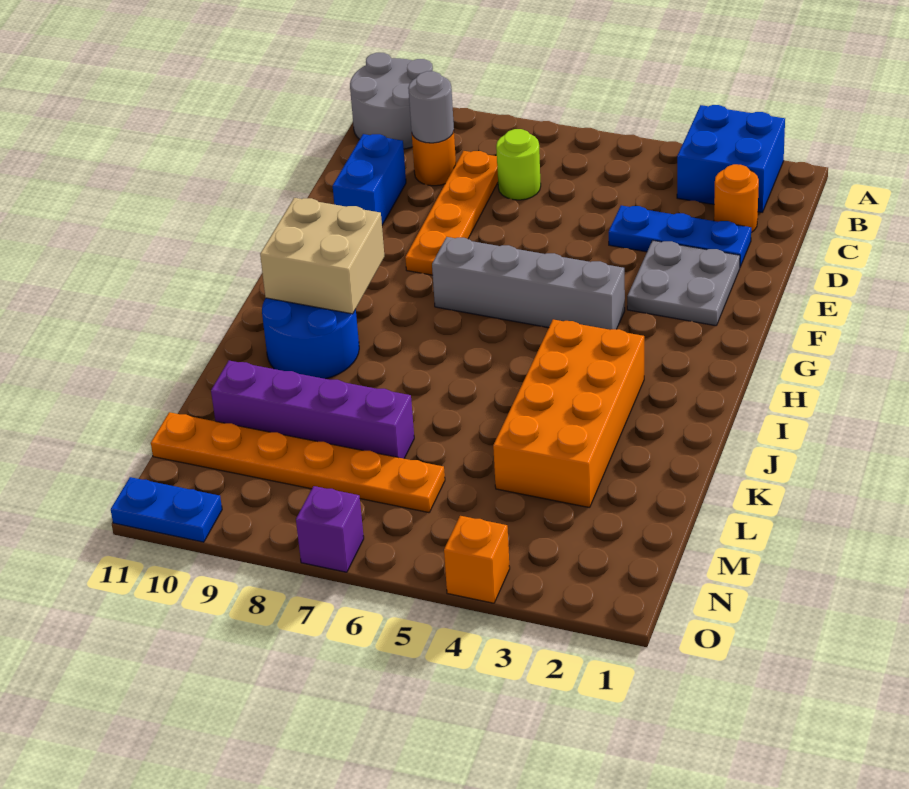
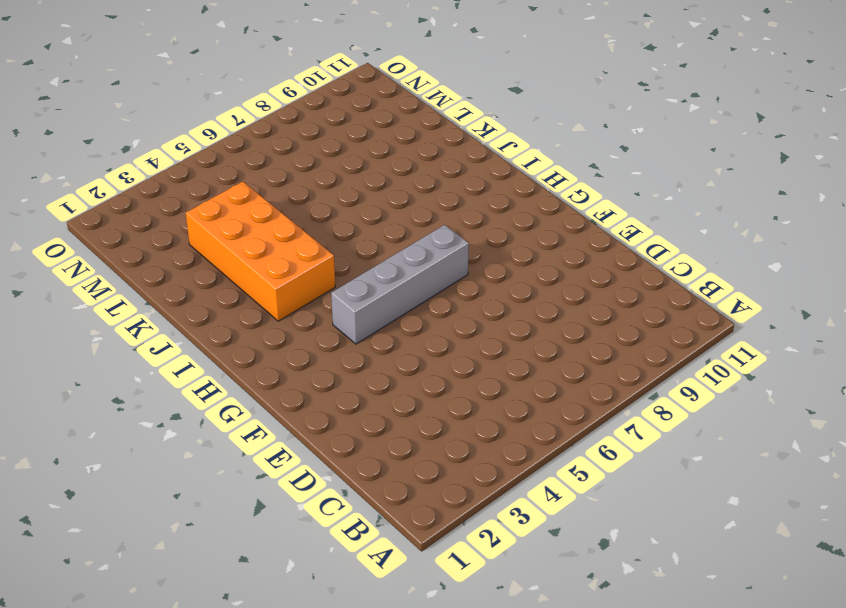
none -> blue brick A2:B3 level 1
none -> grey round brick A10:B11 level 1
none -> orange round brick C2 level 1

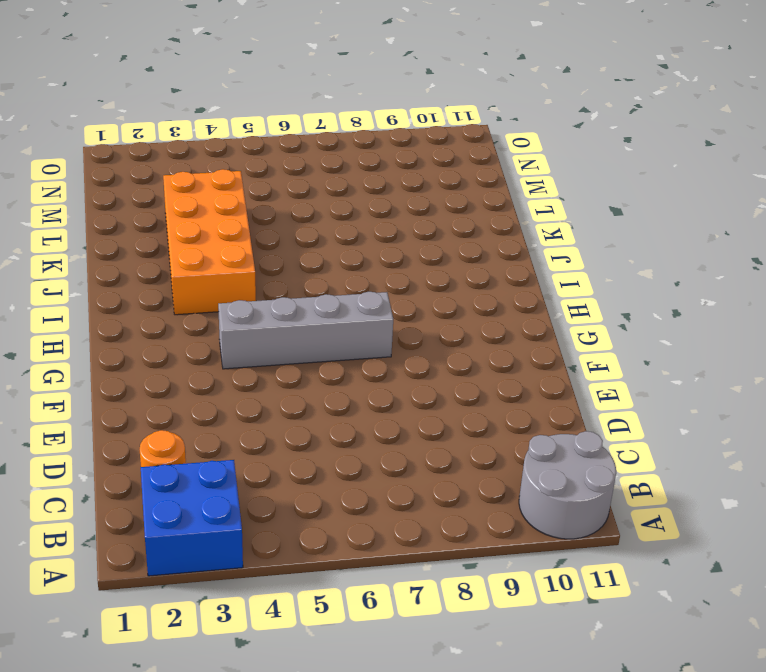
none -> lime round brick C7 level 1
none -> orange plate C8:F8 level 1
none -> orange round brick C9 level 1

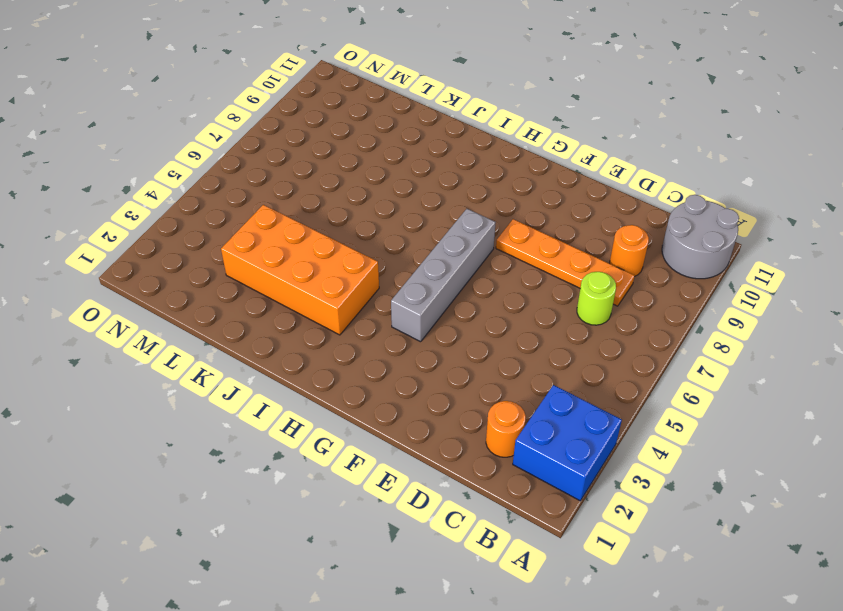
none -> blue plate D2:D4 level 1
none -> blue brick D10:E10 level 1
none -> grey plate E2:F3 level 1

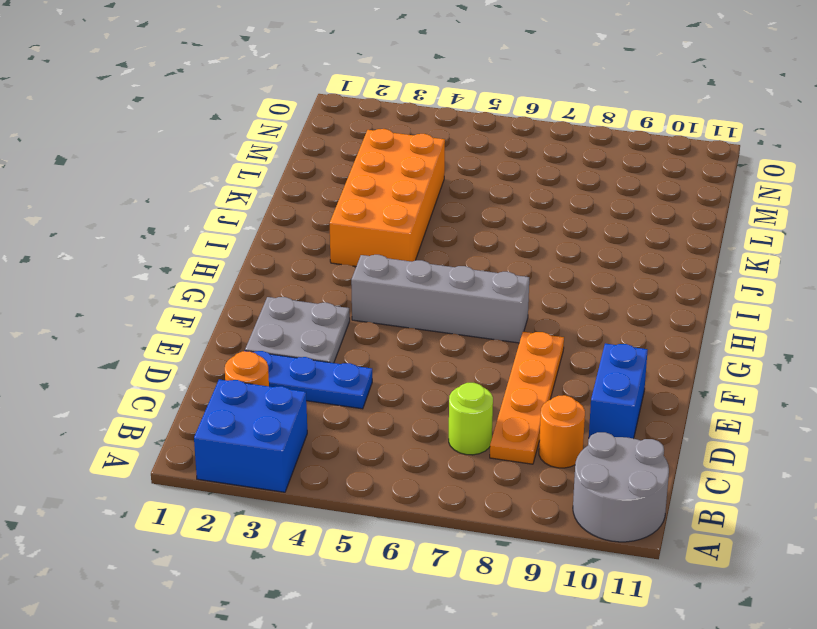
none -> blue round brick I9:J10 level 1
none -> purple brick L7:L10 level 1
none -> orange plate M6:M11 level 1

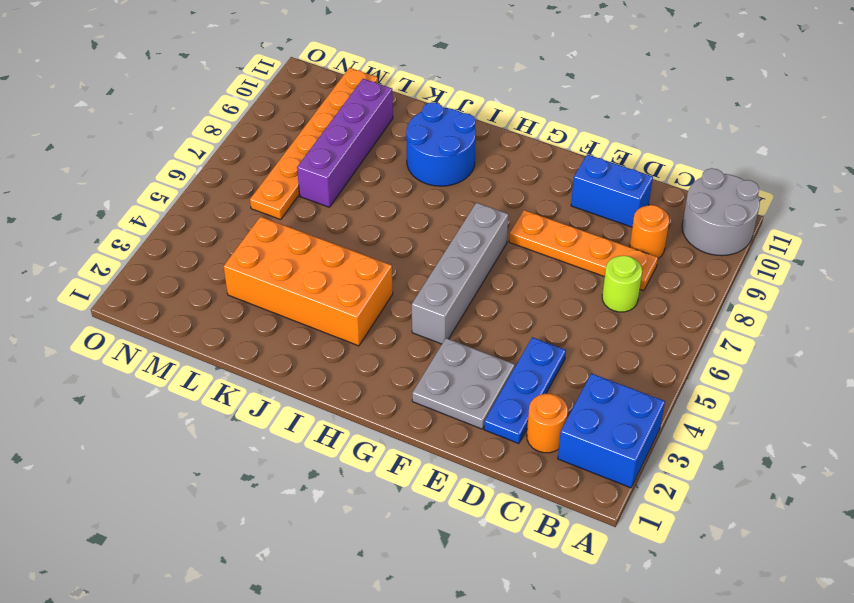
none -> orange brick O4 level 1
none -> purple brick O7 level 1
none -> blue plate O10:O11 level 1

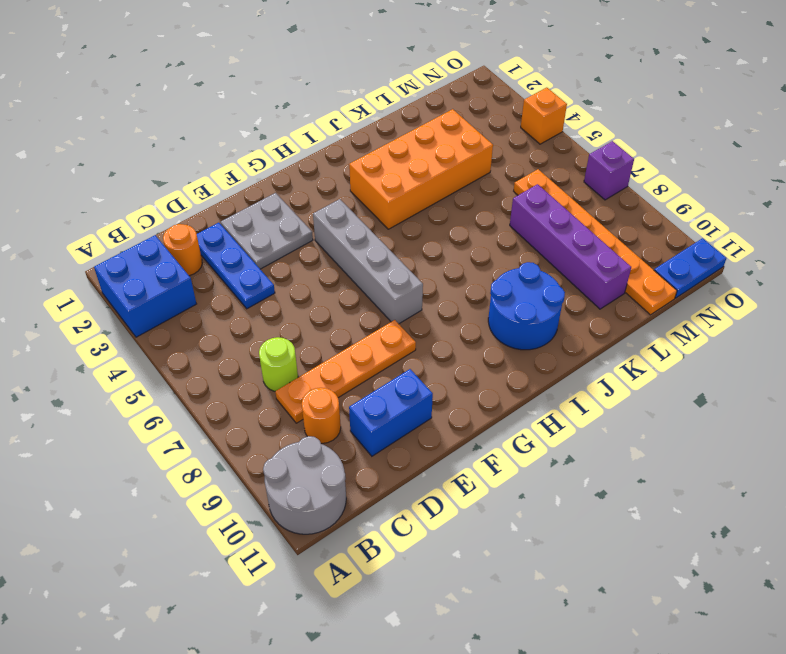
blue plate N11:O11 level 1 -> blue plate O10:O11 level 1
none -> grey round brick C9 level 2
none -> tan brick H9:I10 level 2

